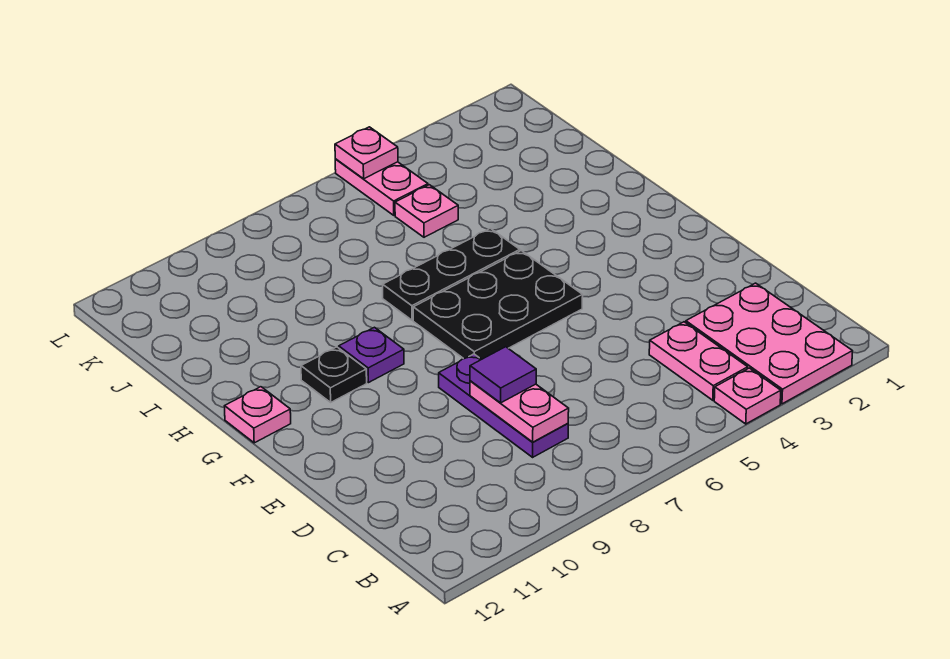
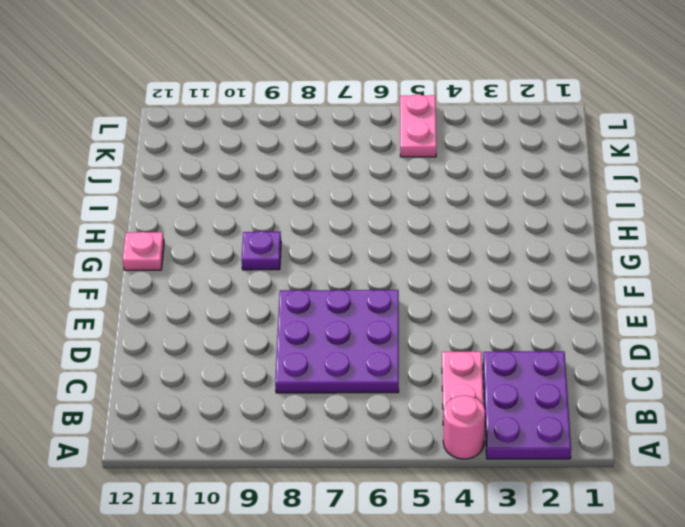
purple plate A2:C3 level 1 -> pink plate A2:C3 level 1
pink round brick A4 level 1 -> pink plate A4 level 1
purple plate C6:E8 level 1 -> purple plate C8:E8 level 1
none -> black plate F5:G7 level 1
none -> black plate G10 level 1
none -> black plate H5:H7 level 1

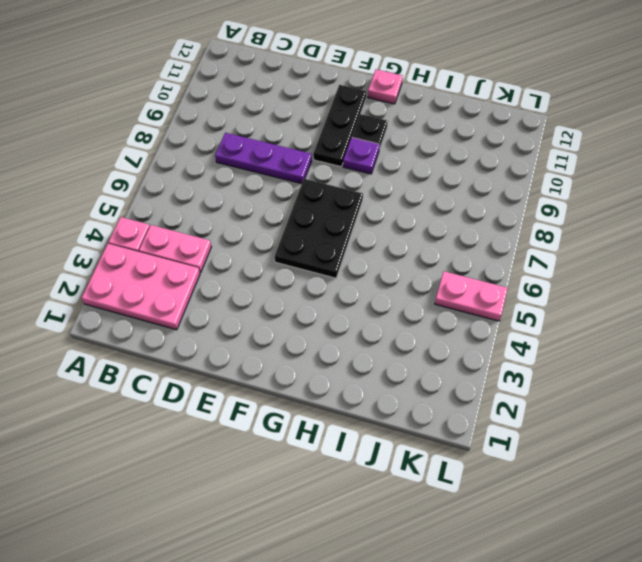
black plate F9:F11 level 1 -> black plate H5:H7 level 1
none -> pink plate J5 level 1
none -> pink plate C8:D8 level 2
none -> pink plate L5 level 2

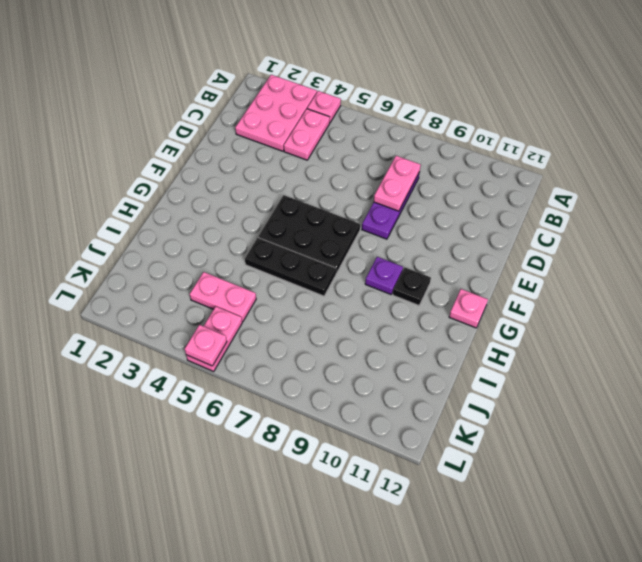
pink plate J4:J5 level 1 -> pink plate J5 level 1
none -> purple tile D8 level 3

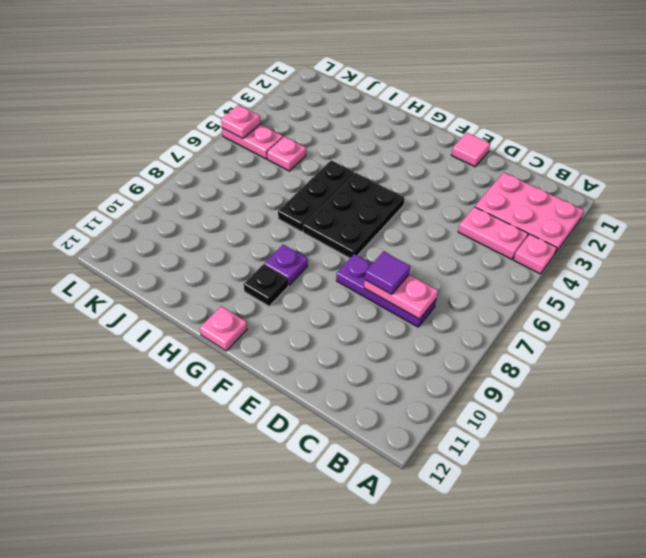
pink tile E1 level 1 -> none

